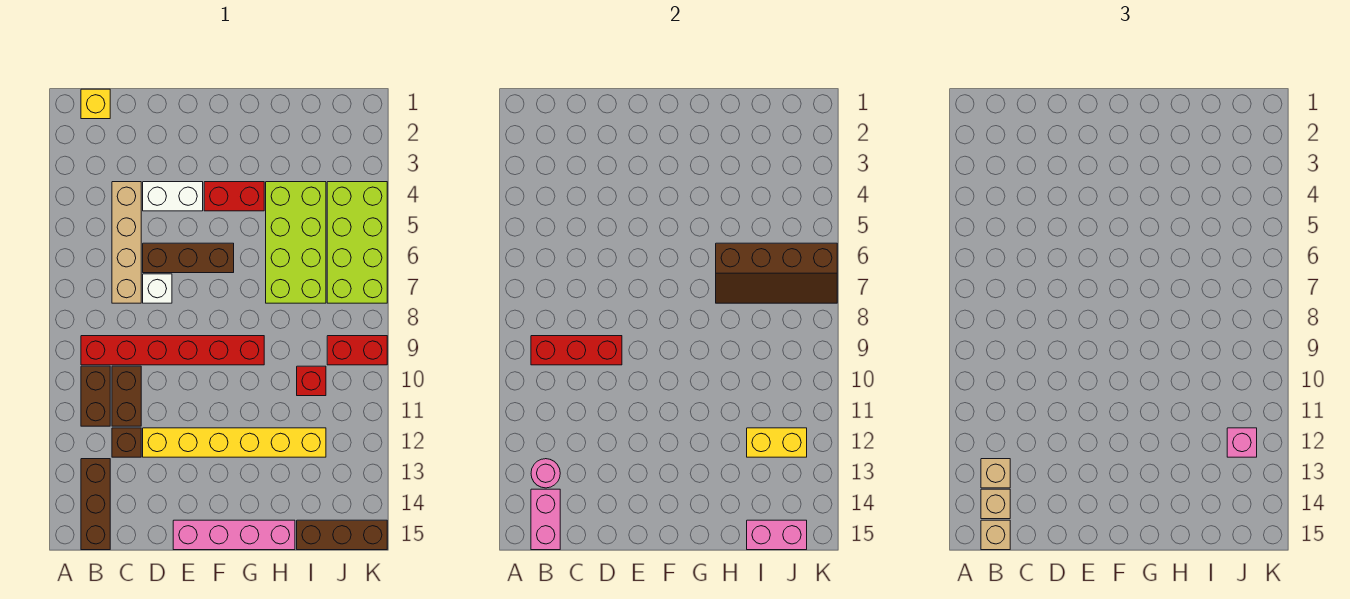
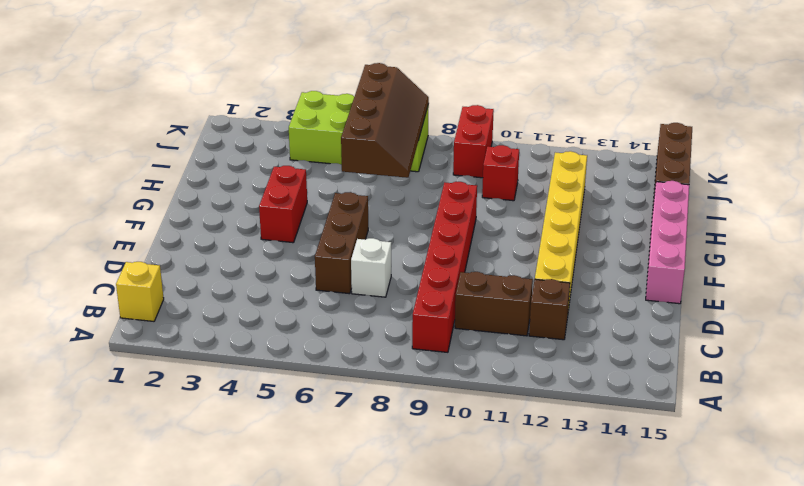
none -> brown brick B10:B11 level 1
none -> brown brick B13:B15 level 1
none -> tan brick C4:C7 level 1

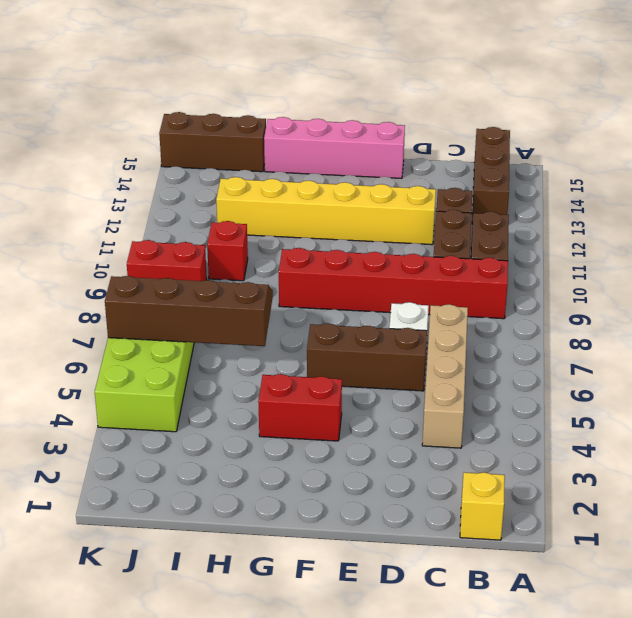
none -> white brick D4:E4 level 1
none -> lime brick H4:I7 level 1
none -> red brick B9:D9 level 2

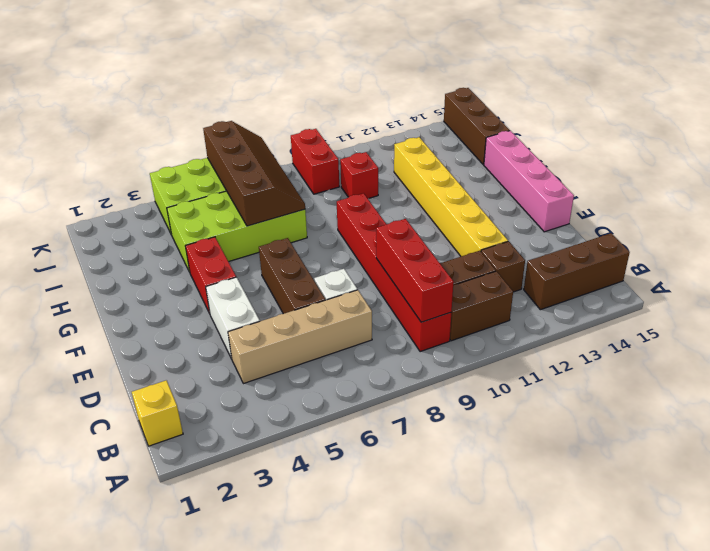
none -> pink round brick B13 level 2
none -> pink brick B14:B15 level 2
none -> yellow brick I12:J12 level 2

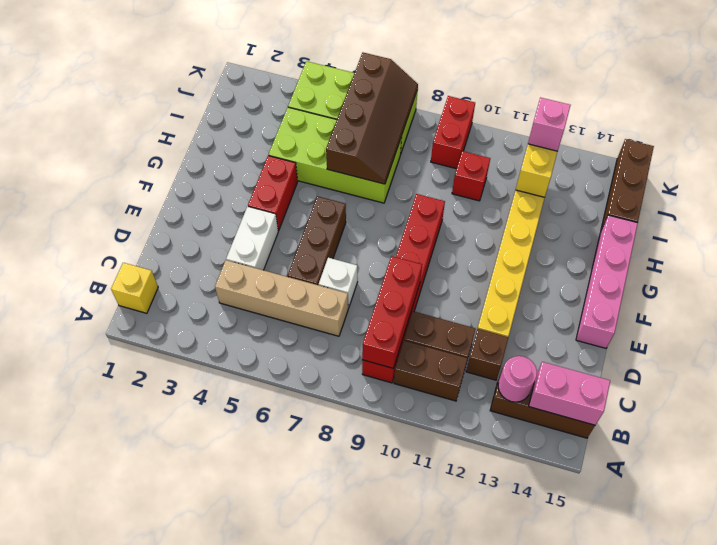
none -> pink brick I15:J15 level 2
none -> tan brick B13 level 3
none -> tan brick B14 level 3

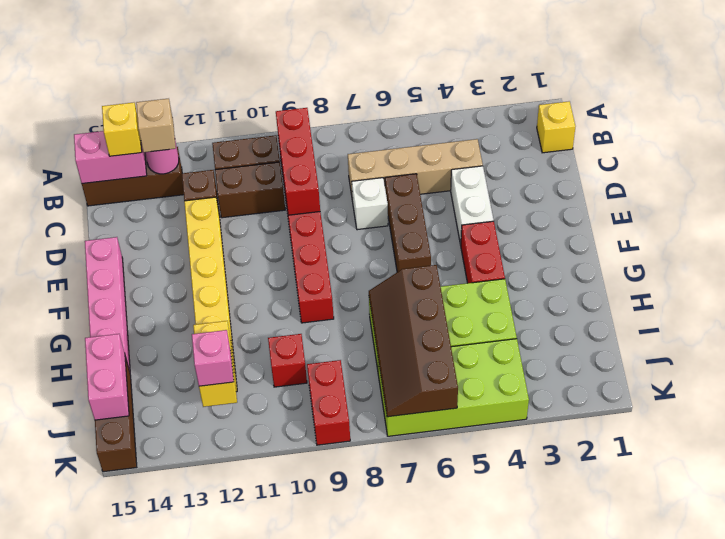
yellow brick B14 level 3 -> tan brick B14 level 3
none -> tan brick B15 level 3

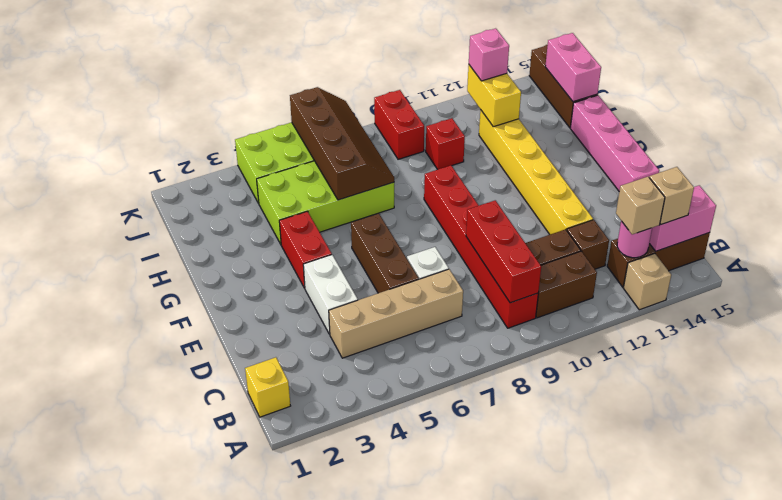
tan brick A13 level 1 -> tan brick B15 level 3

